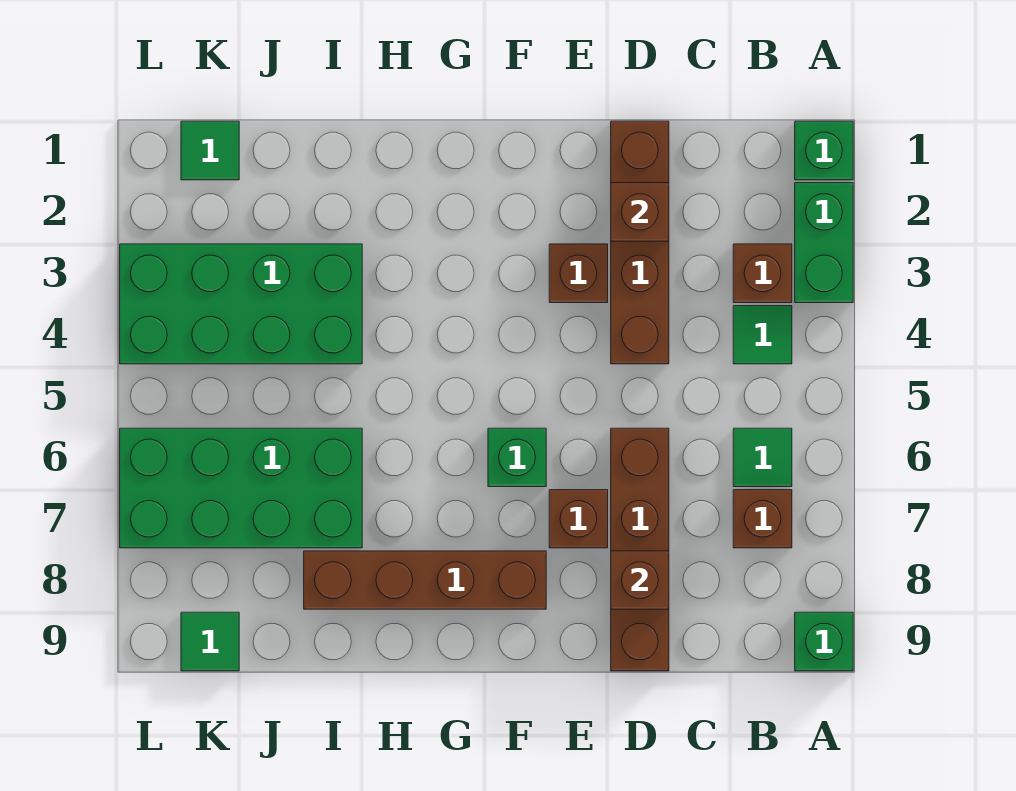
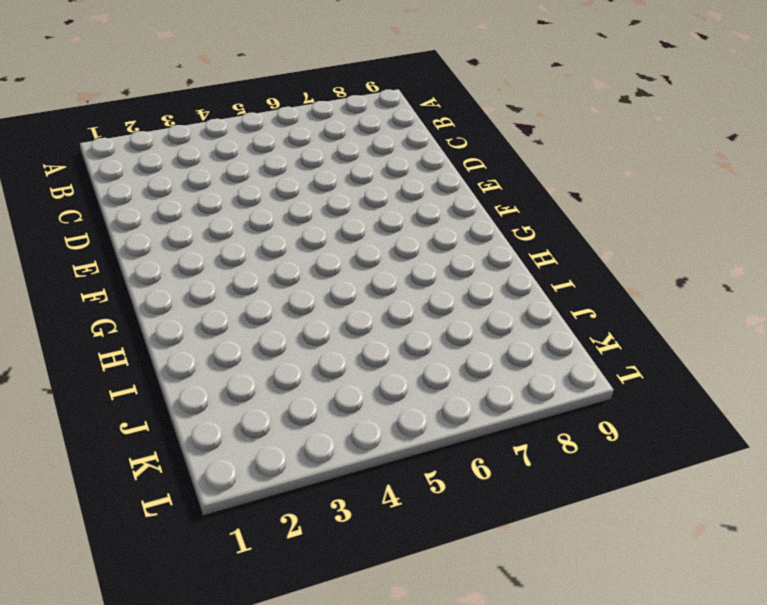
none -> green brick A1 level 1
none -> green brick A2:A3 level 1
none -> green brick A9 level 1

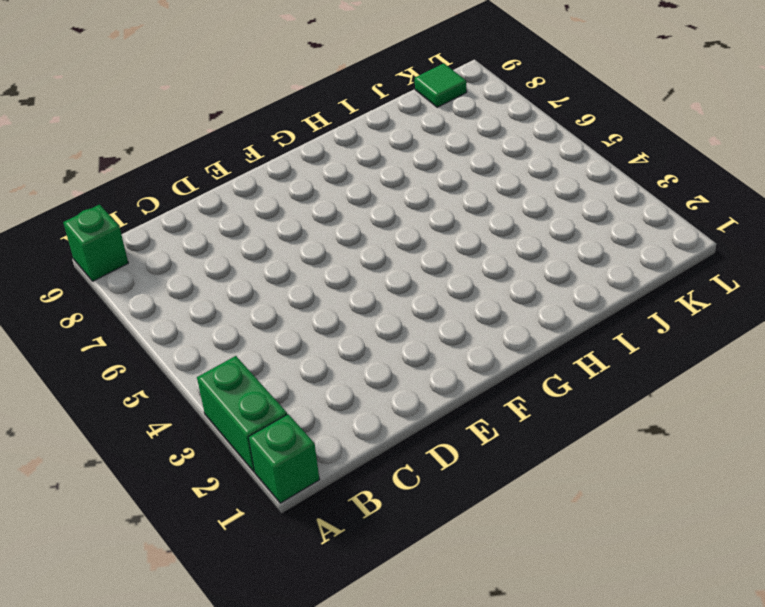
none -> brown brick B3 level 1
none -> green tile B4 level 1
none -> green tile B6 level 1

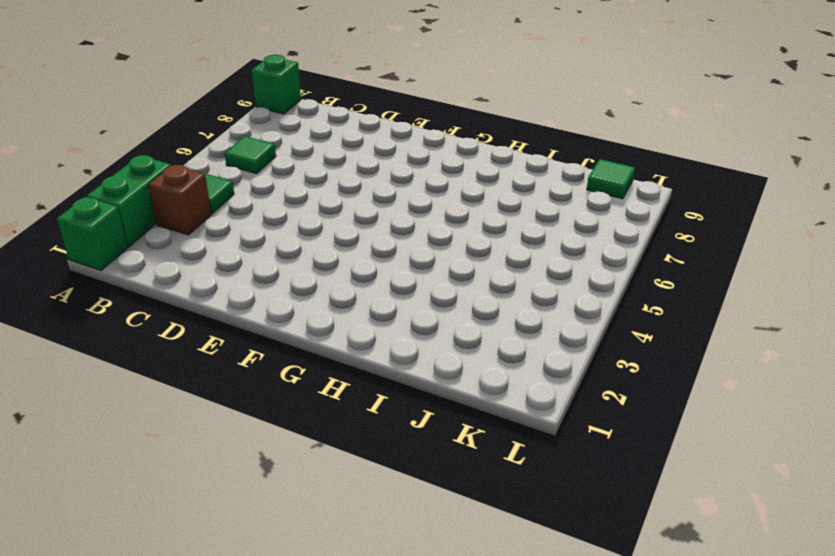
none -> brown brick B7 level 1
none -> brown brick D1:D4 level 1
none -> brown brick D6:D9 level 1

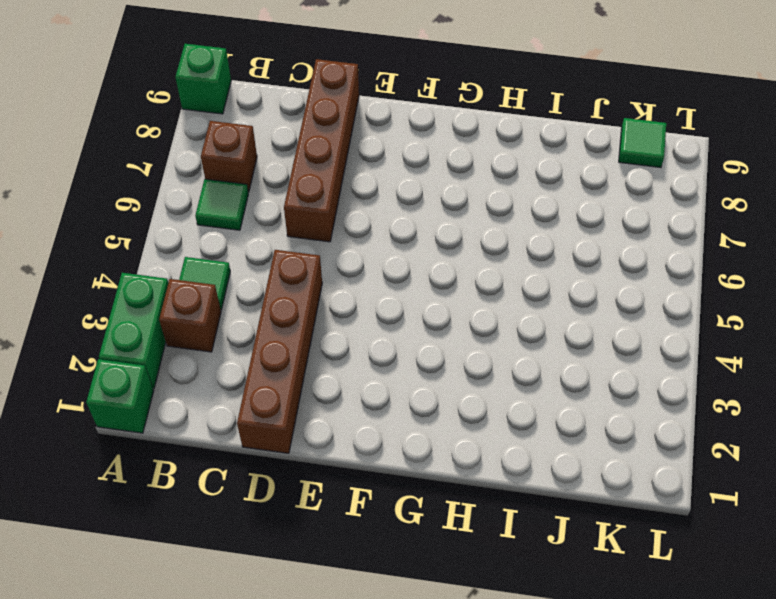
none -> brown brick E3 level 1
none -> brown brick E7 level 1
none -> green brick F6 level 1

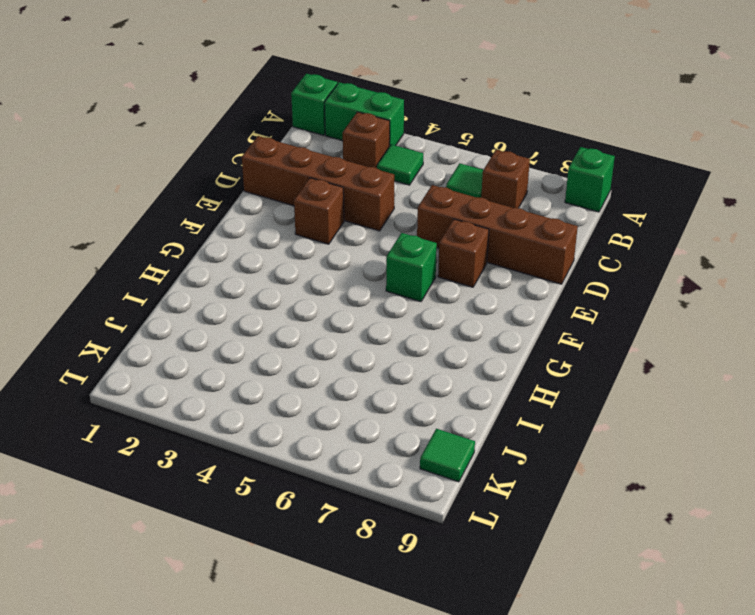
none -> brown brick F8:I8 level 1
none -> green brick I3:L4 level 1
none -> green brick I6:L7 level 1

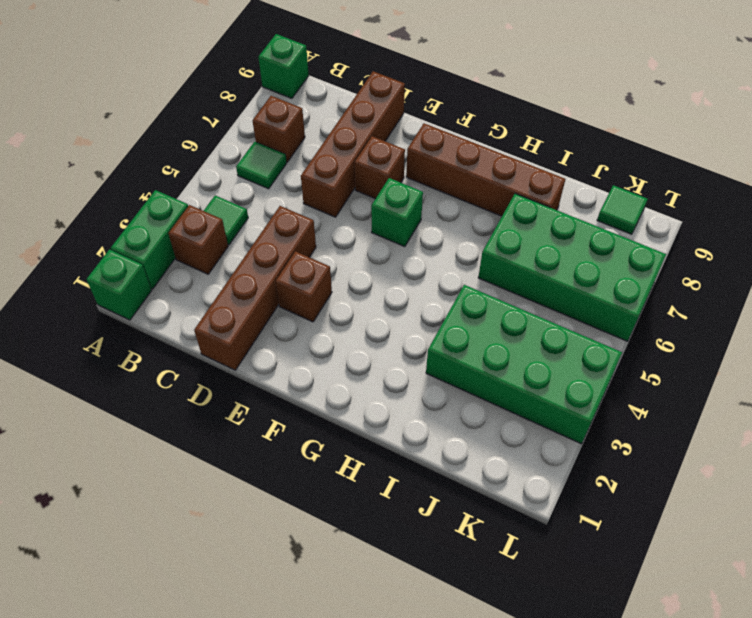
none -> green tile K1 level 1
none -> brown brick D2 level 2
none -> brown brick D8 level 2

